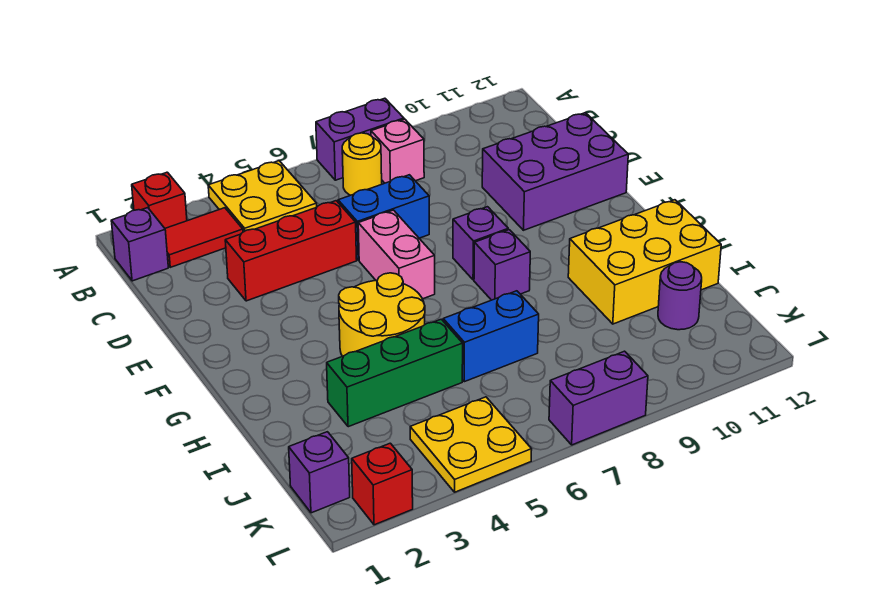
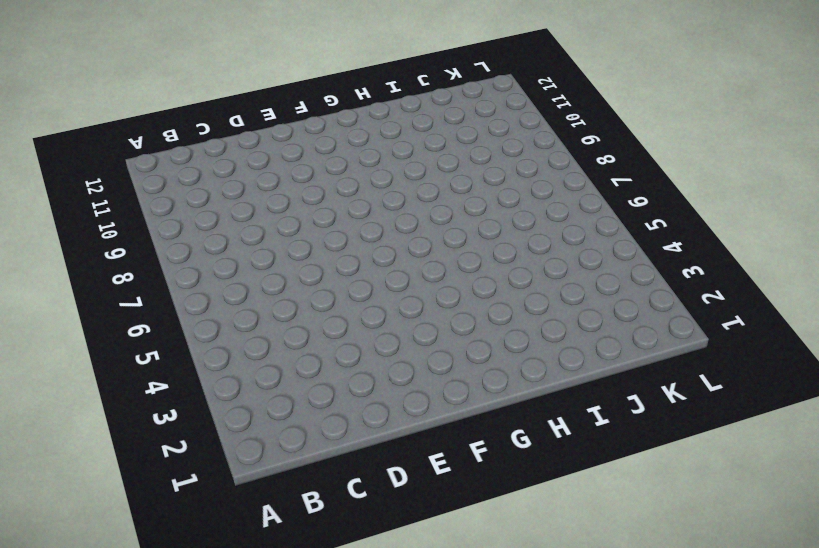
none -> red brick A2 level 1
none -> yellow plate A4:B5 level 1
none -> purple brick A7:A8 level 1

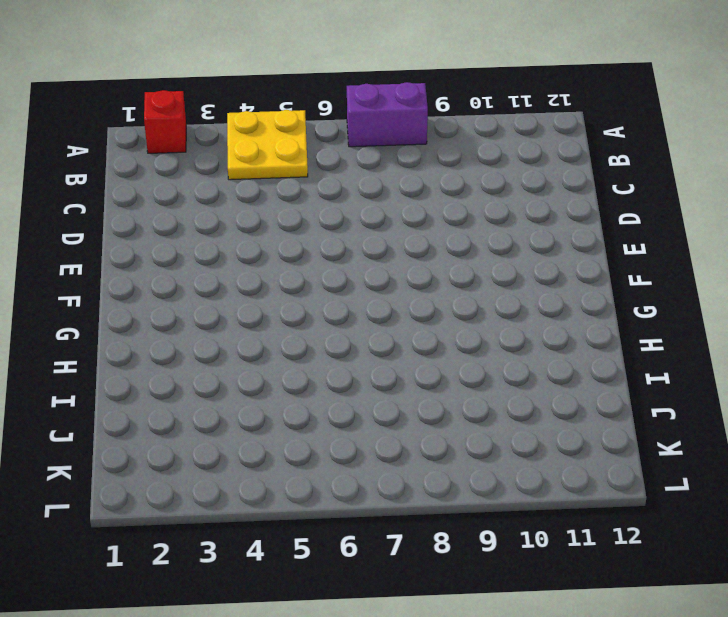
none -> purple brick B1 level 1
none -> red tile B2:B3 level 1
none -> yellow round brick B7 level 1

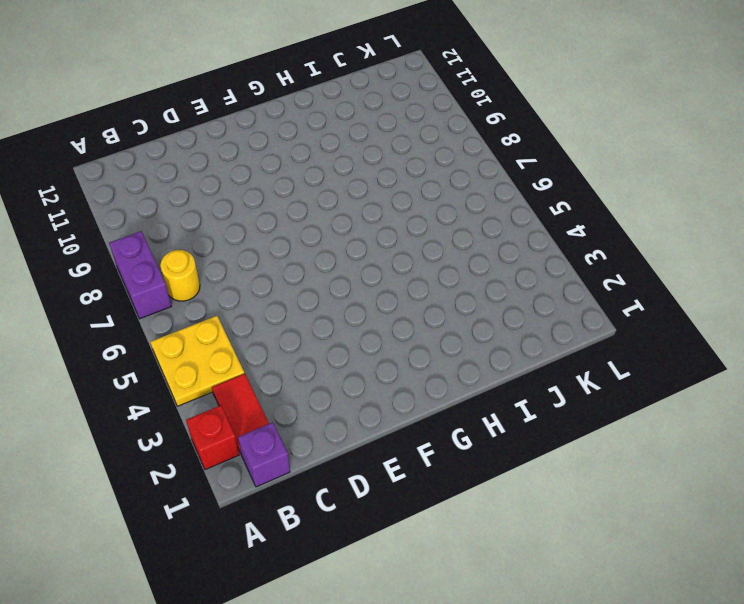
none -> pink brick B8 level 1
none -> red brick D3:D5 level 1
none -> blue brick D6:D7 level 1

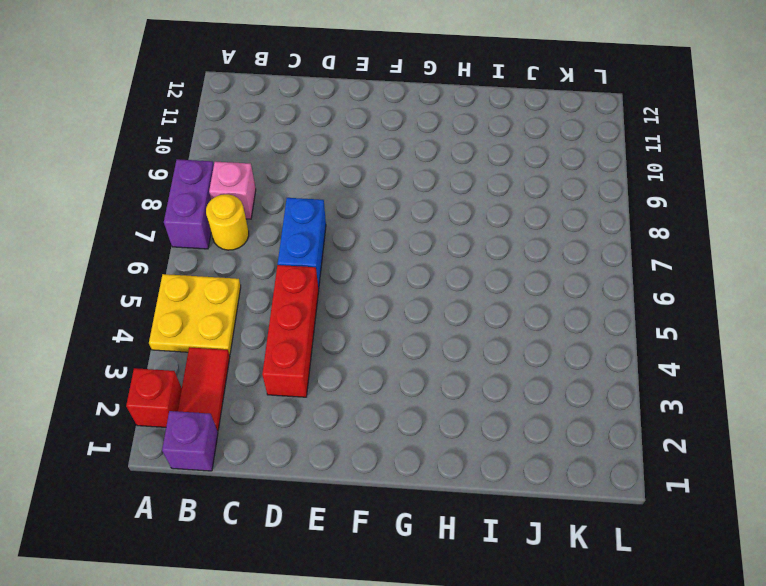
none -> purple brick D10:E12 level 1
none -> pink brick E6:F6 level 1
none -> purple brick F8 level 1

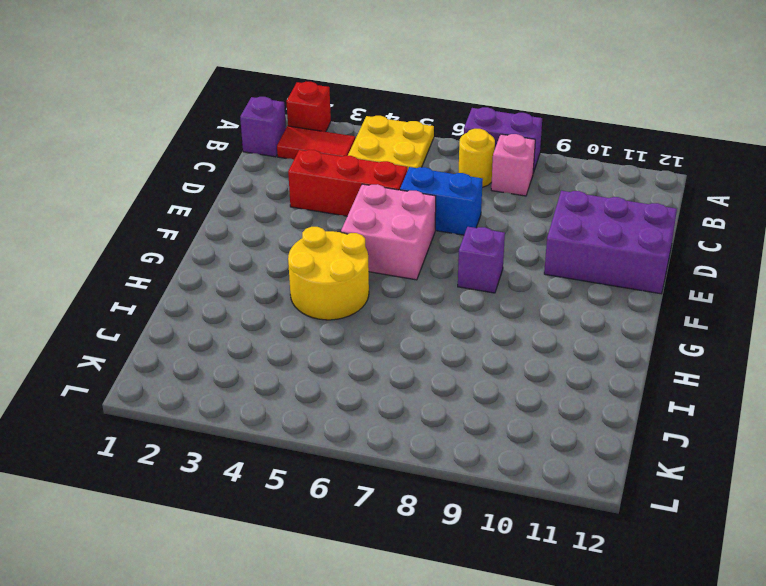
pink brick E5:F6 level 1 -> pink brick E6:F6 level 1
none -> purple brick G8 level 1
none -> yellow brick H10:I12 level 1
none -> green brick I3:I5 level 1

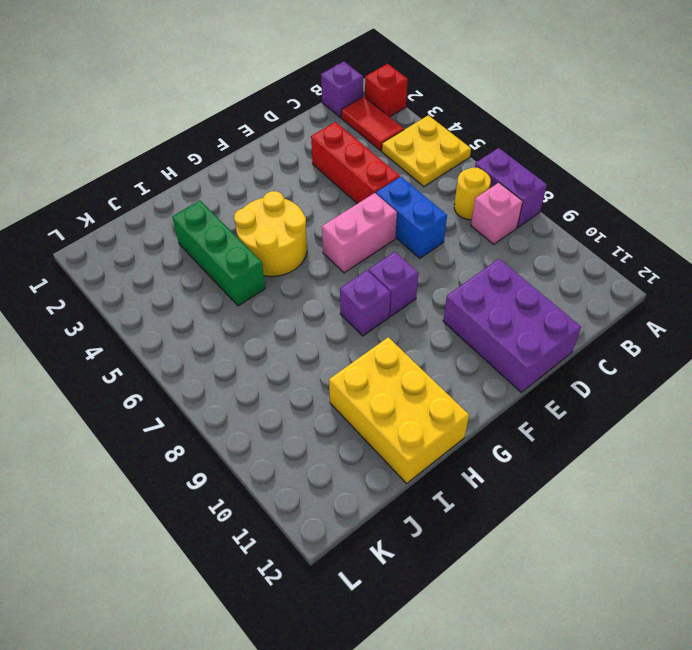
none -> blue brick I6:I7 level 1
none -> purple round brick J11 level 1
none -> purple brick K1 level 1

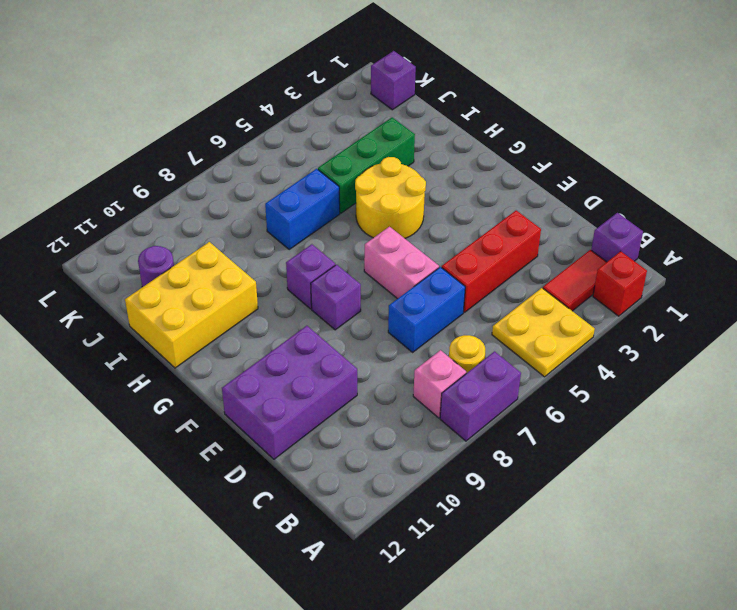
none -> yellow plate K4:L5 level 1
none -> red brick L2 level 1
none -> purple brick L7:L8 level 1

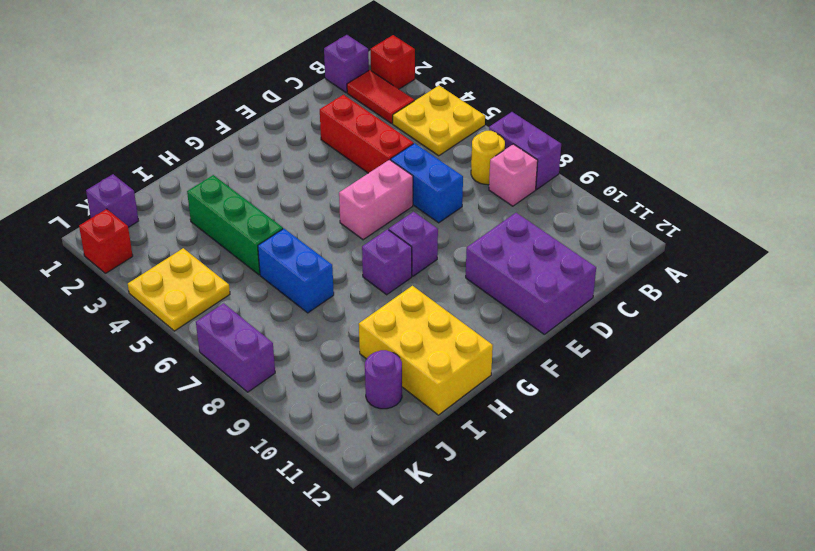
none -> yellow round brick G4:H5 level 1

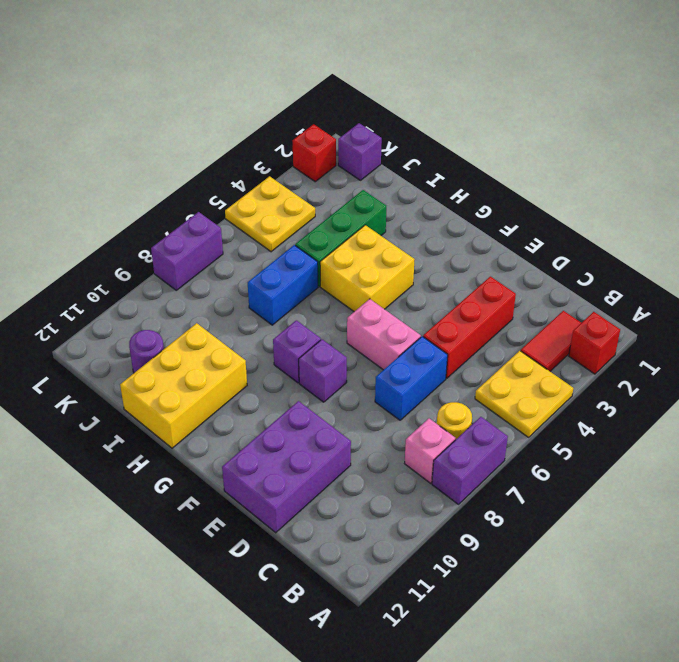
yellow brick G4:H5 level 1 -> yellow round brick G4:H5 level 1
none -> purple brick B1 level 1

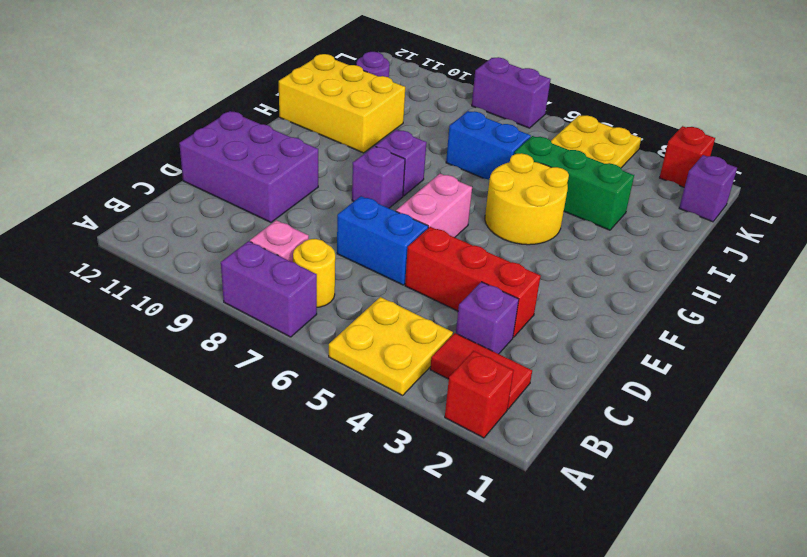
purple brick C3 level 1 -> purple brick B1 level 1

